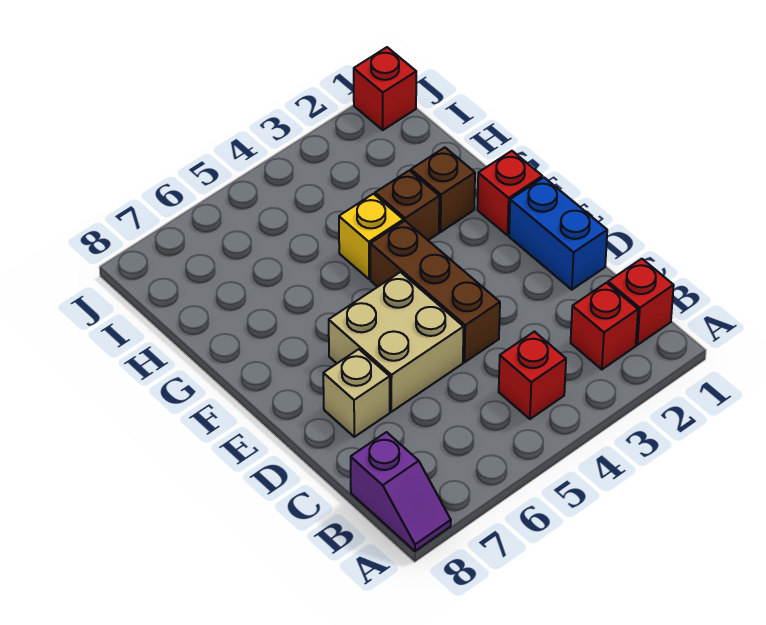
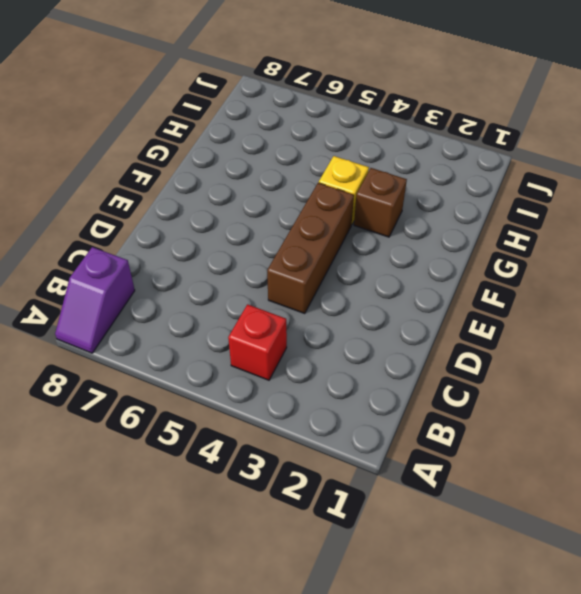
none -> red brick B1 level 1
none -> red brick B2 level 1
none -> blue brick D1:E1 level 1

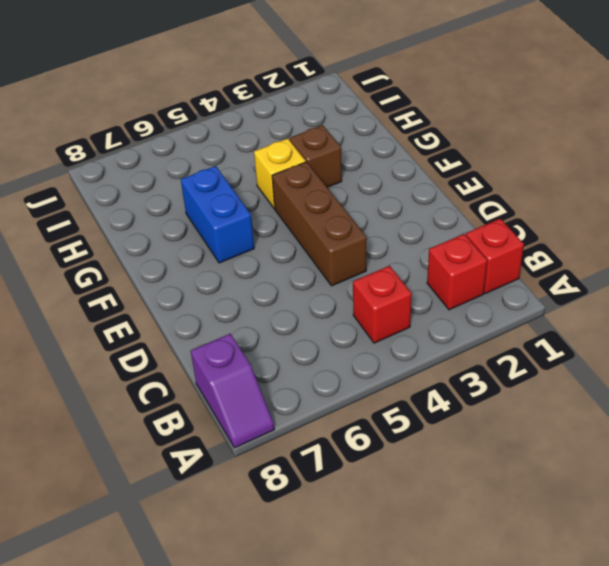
blue brick F6:G6 level 1 -> blue brick D1:E1 level 1
none -> tan brick D5:E6 level 1
none -> tan brick D7 level 1
none -> red brick F1 level 1

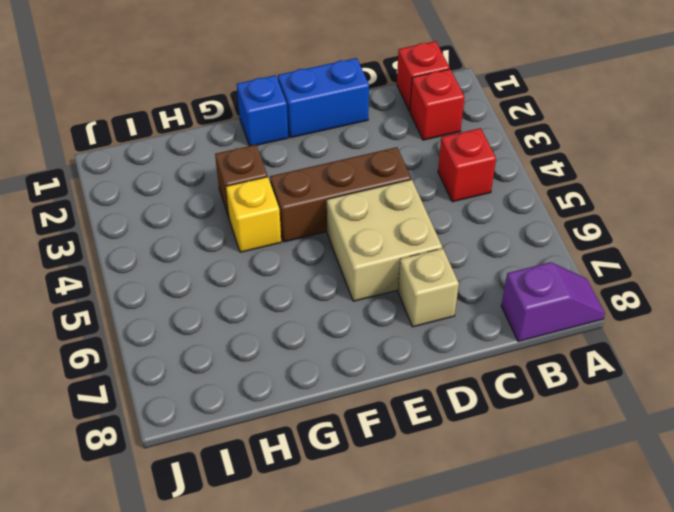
blue brick F1 level 1 -> red brick F1 level 1
none -> brown brick G2 level 1
none -> red brick J1 level 1

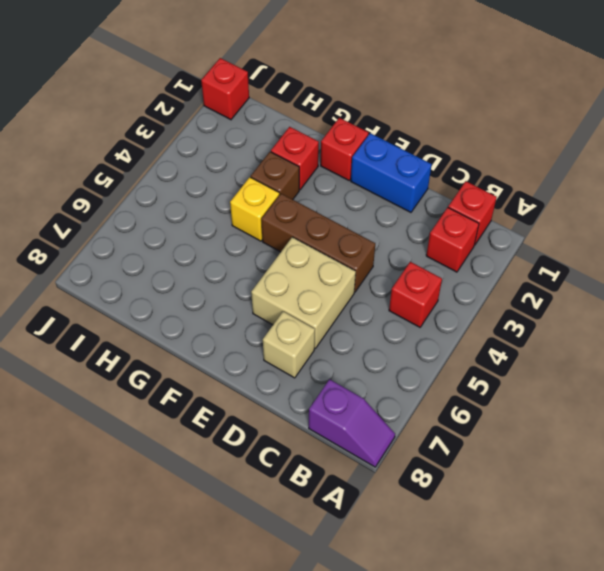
red brick G2 level 1 -> brown brick G2 level 1

